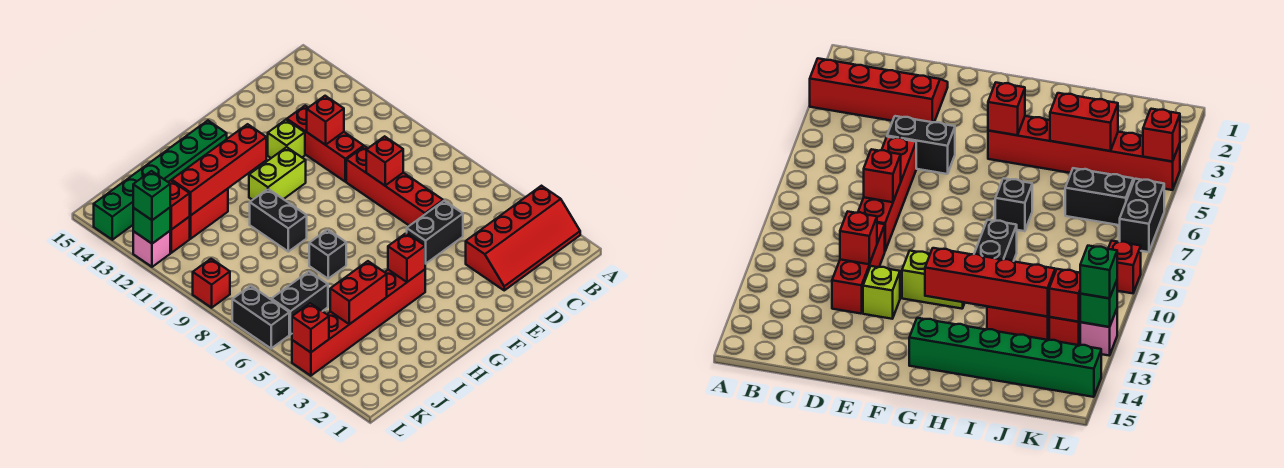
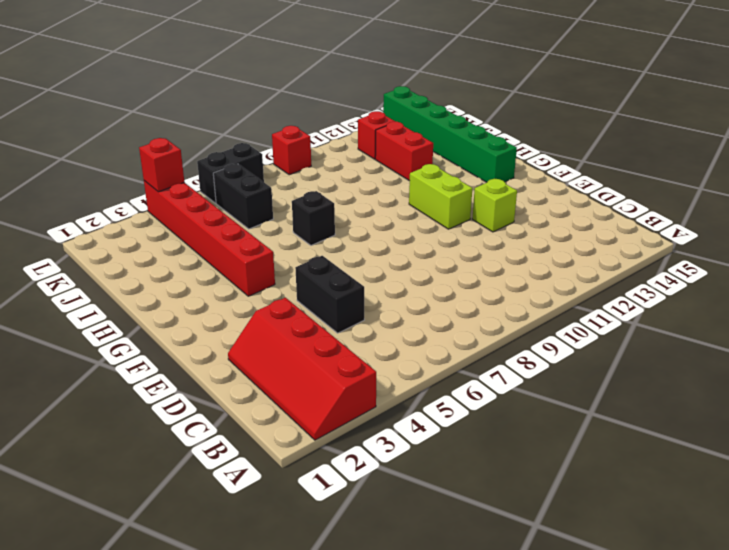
none -> red brick D6:D9 level 1
none -> red brick D10:D12 level 1
none -> black brick H9:H10 level 1

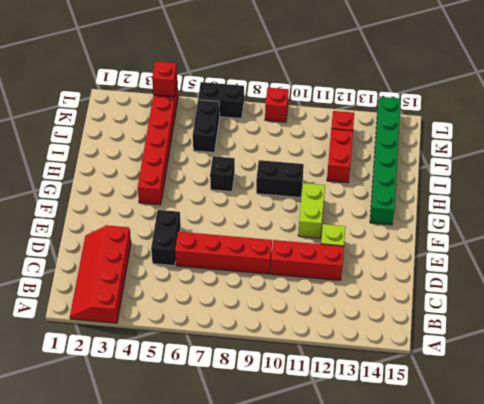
none -> pink brick L12 level 1
none -> red brick D8 level 2
none -> red brick D11 level 2

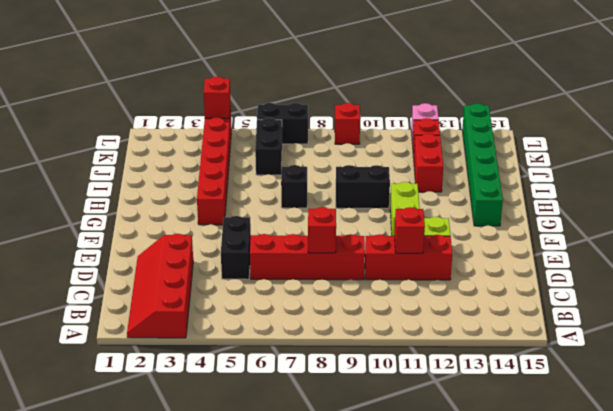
none -> red brick G4 level 2
none -> red brick G12:J12 level 2
none -> red brick I4:J4 level 2

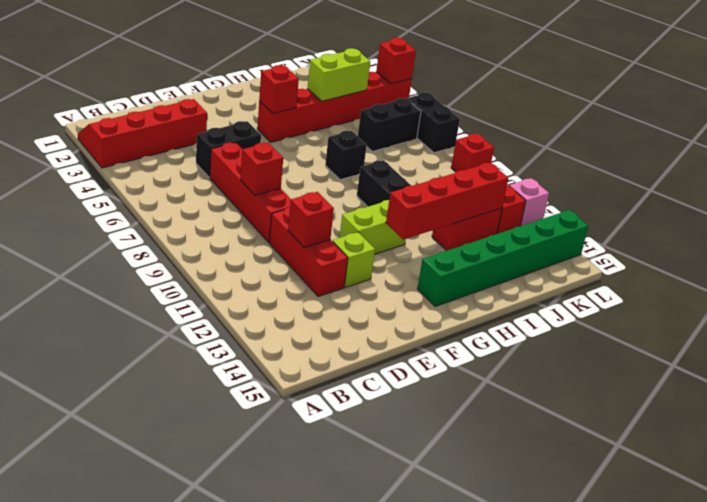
lime brick I4:J4 level 2 -> red brick I4:J4 level 2
none -> red brick K12 level 2
none -> green brick L12 level 2
none -> green brick L12 level 3

